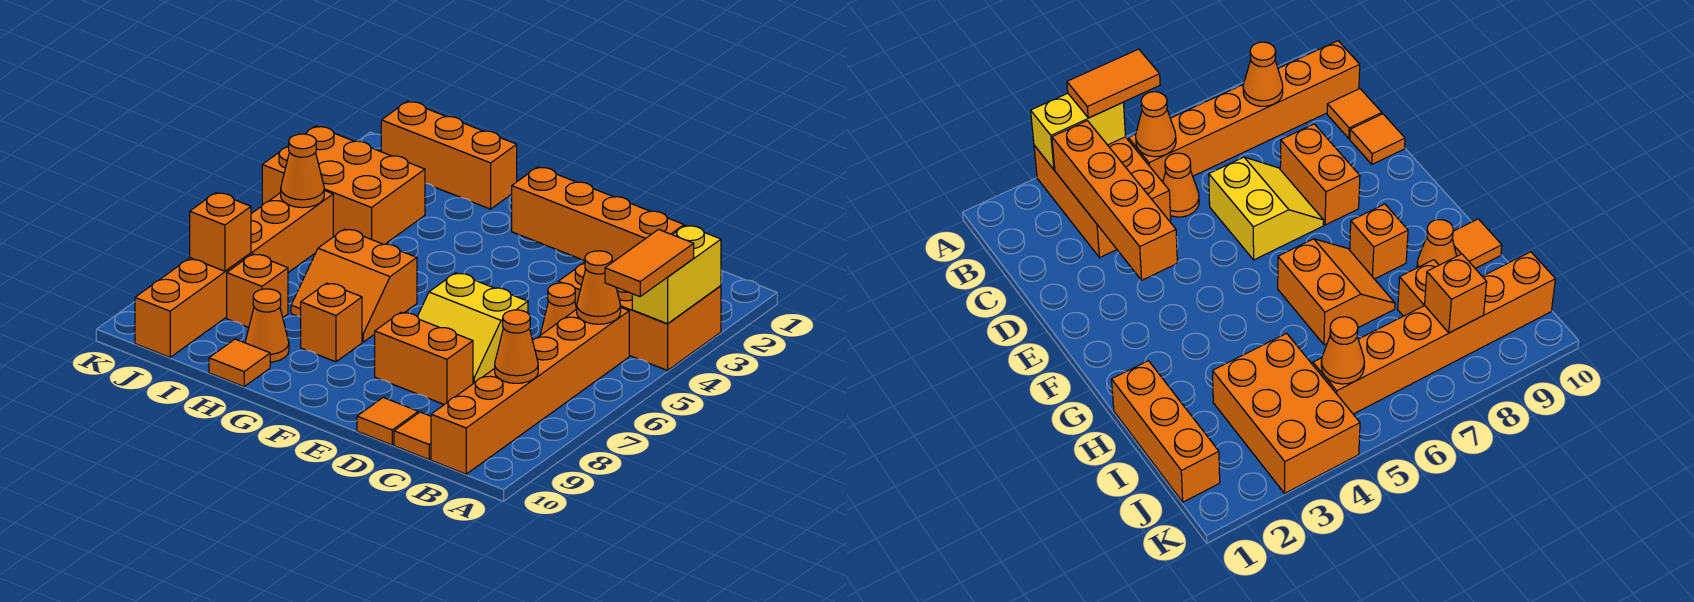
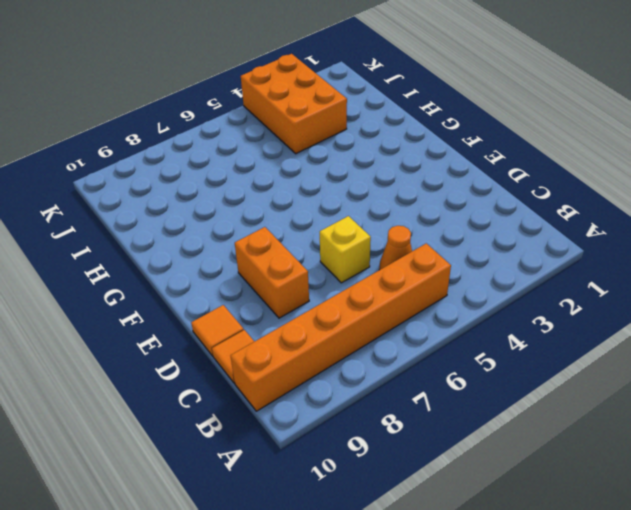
yellow brick D6 level 1 -> yellow slope D6:E7 level 1 top 6
none -> orange brick A3:C4 level 1
none -> orange slope G6:H7 level 1 top 6
none -> orange brick G8 level 1

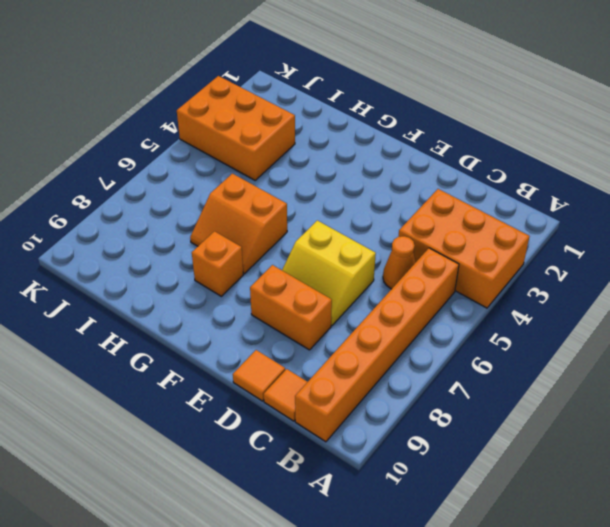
none -> orange brick H1:J1 level 1
none -> orange cone H9 level 1
none -> orange tile H10 level 1

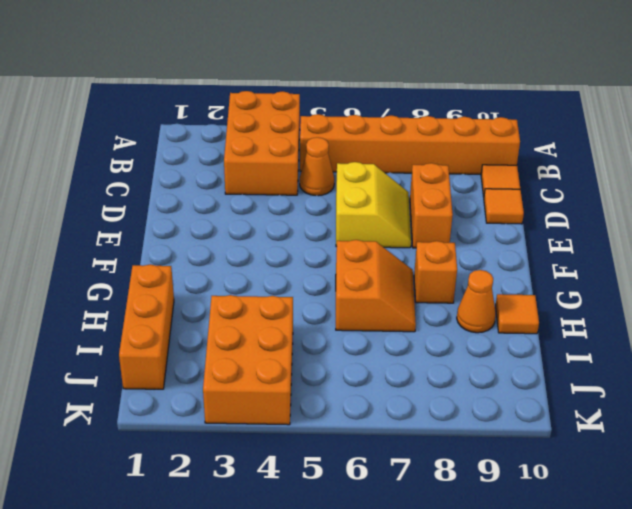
none -> orange brick I8 level 1
none -> orange brick J5:J10 level 1
none -> yellow brick A3:A4 level 2

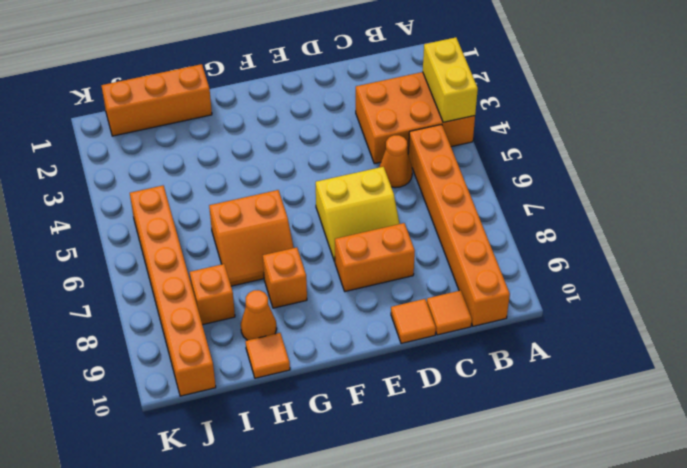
none -> orange brick I3:K4 level 1
none -> orange brick B3:E3 level 2
none -> orange cone B5 level 2

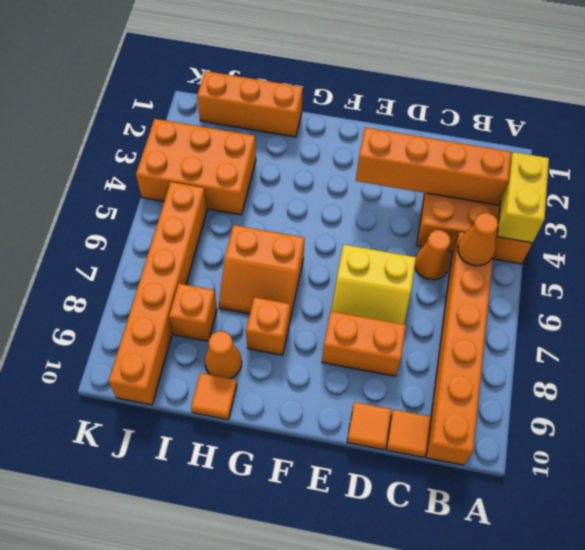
none -> orange cone B8 level 2
none -> orange cone J5 level 2
none -> orange brick J8 level 2

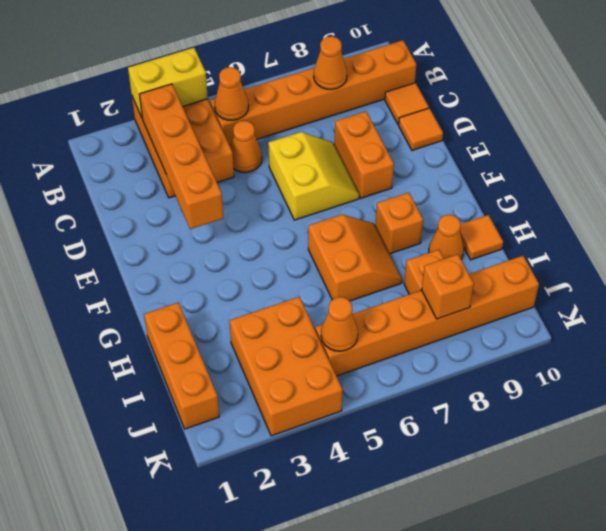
none -> orange tile A4:A5 level 3

